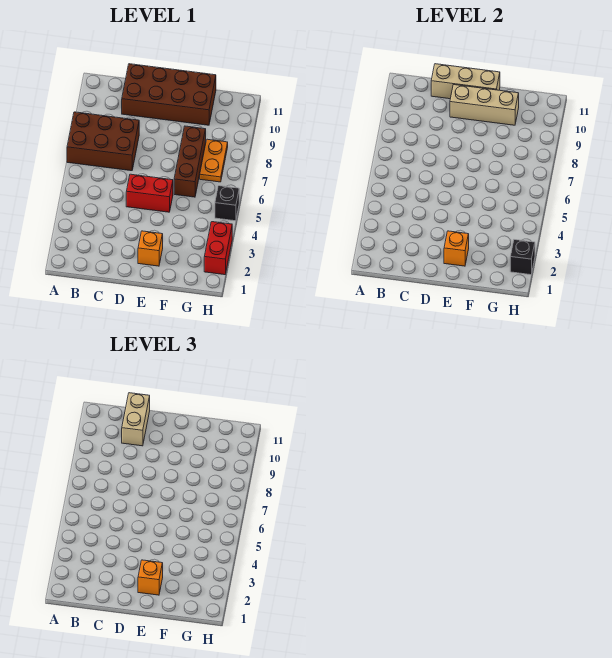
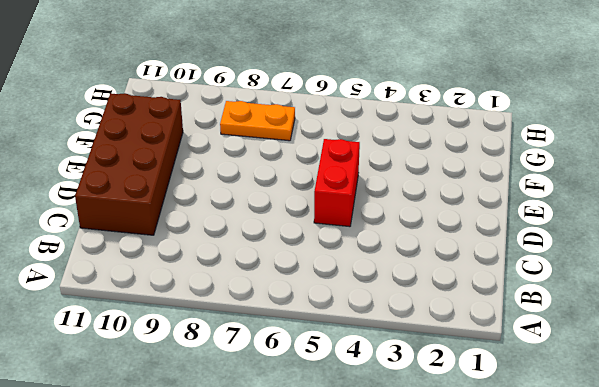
none -> brown brick A7:C8 level 1
none -> orange brick E2 level 1
none -> brown brick F6:F8 level 1

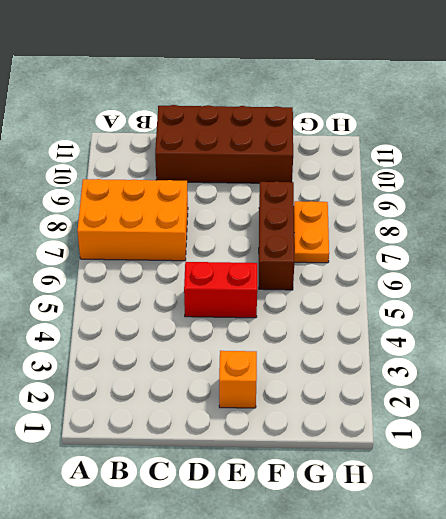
orange brick A7:C8 level 1 -> brown brick A7:C8 level 1
none -> red brick H2:H3 level 1
none -> black brick H5 level 1
none -> tan brick C11:E11 level 2

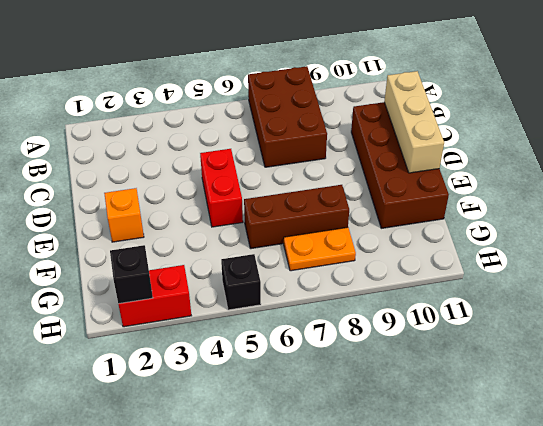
none -> tan brick D10:F10 level 2
none -> orange brick E2 level 2
none -> tan brick C10:C11 level 3

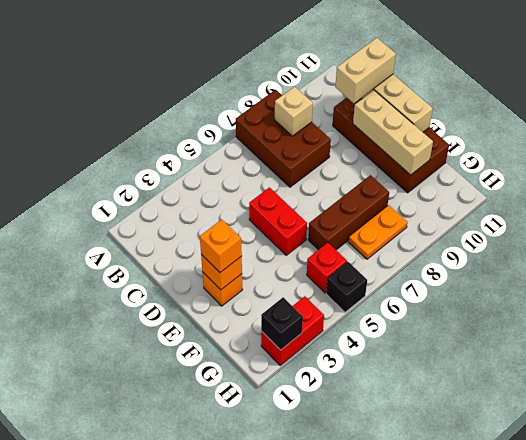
tan brick B8 level 2 -> none
red brick G5 level 1 -> none

